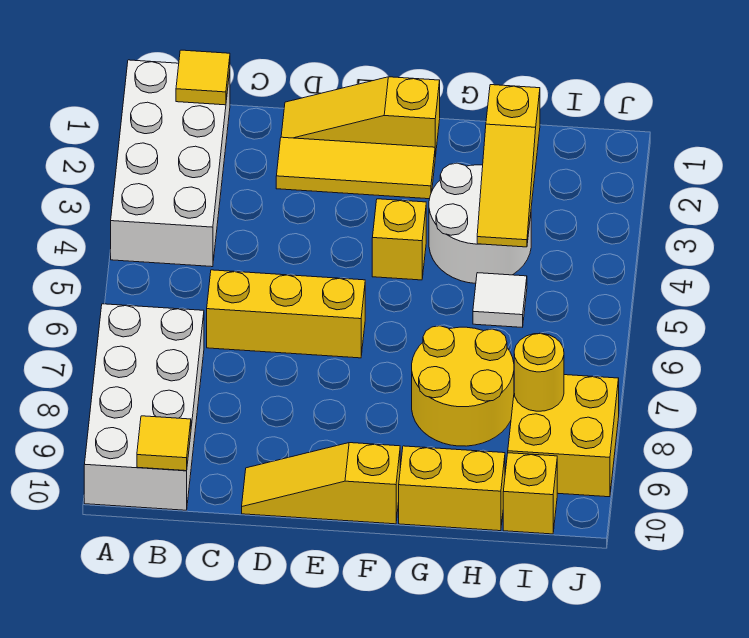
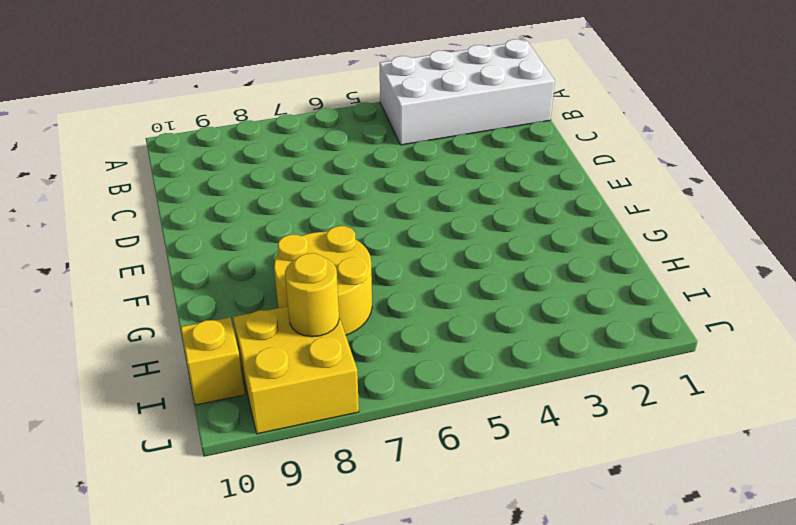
none -> white brick A7:B10 level 1
none -> yellow brick C6:E6 level 1
none -> yellow slope D1:F1 level 1 top F

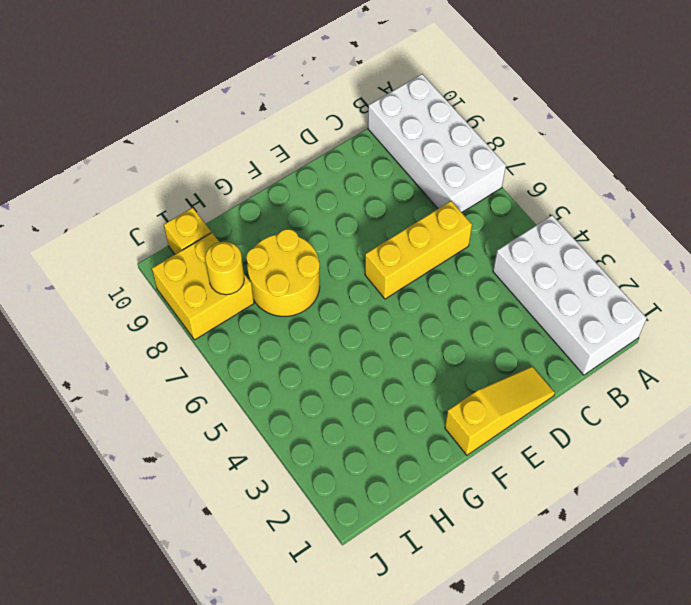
none -> yellow tile D2:F2 level 1
none -> yellow slope D10:F10 level 1 top F
none -> yellow brick F4 level 1

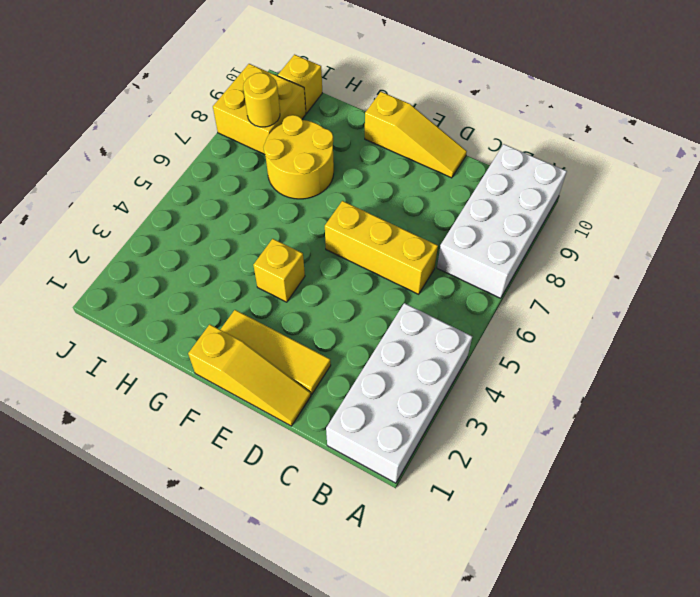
none -> white round brick G3:H4 level 1
none -> yellow brick G10:H10 level 1
none -> white tile H5 level 1

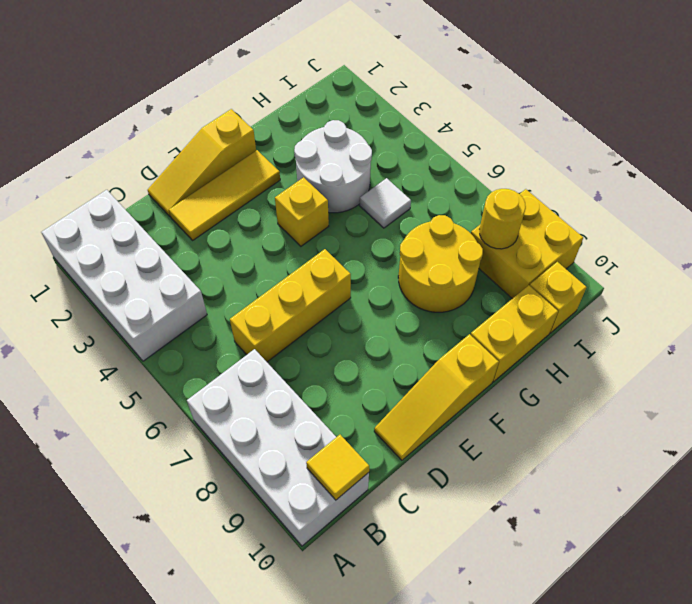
none -> yellow tile B1 level 2
none -> yellow slope H2:H4 level 2 top 2

